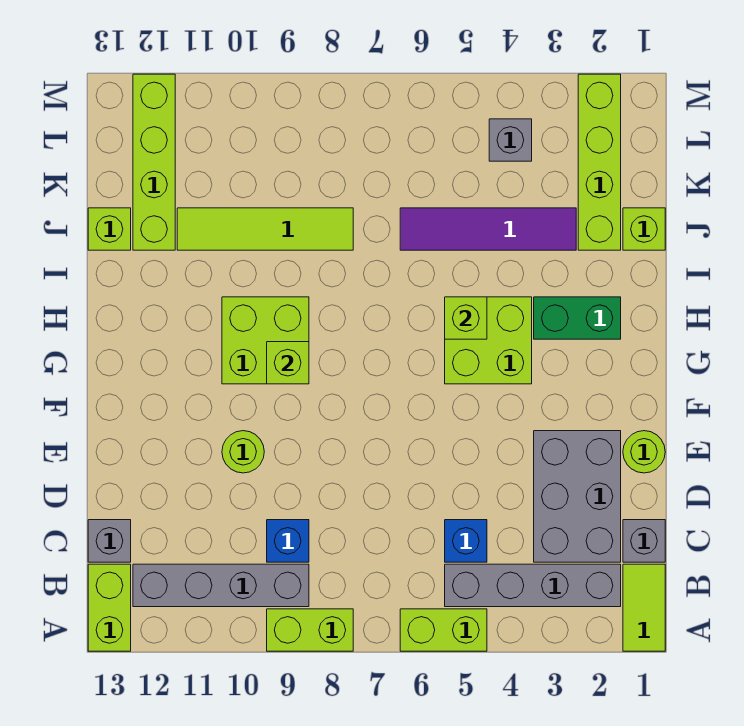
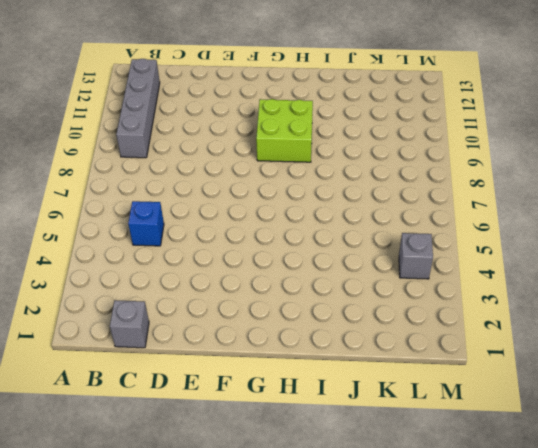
none -> lime tile A1:B1 level 1
none -> lime brick A5:A6 level 1
none -> lime brick A8:A9 level 1

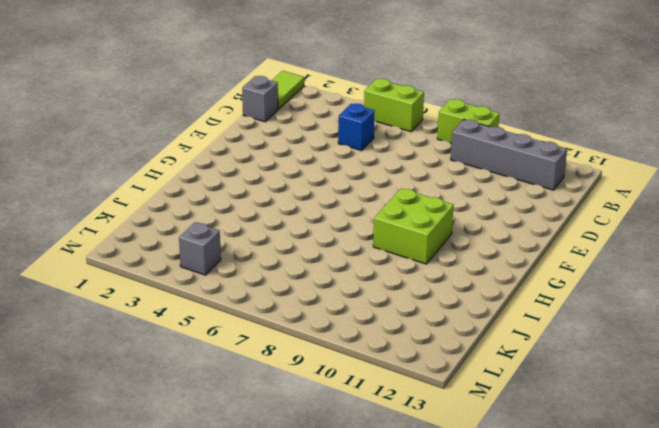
none -> lime brick A13:B13 level 1
none -> grey brick B2:B5 level 1
none -> grey brick C2:E3 level 1

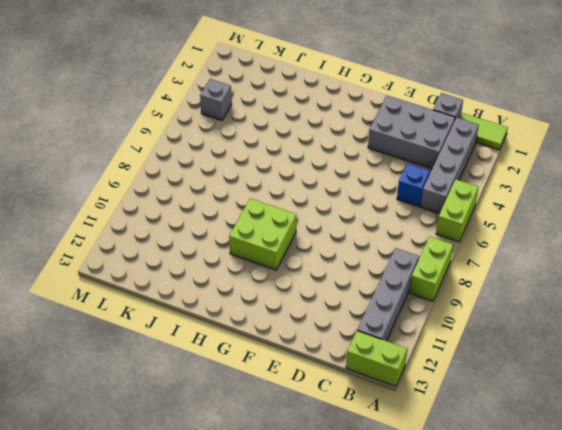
none -> blue brick C9 level 1
none -> grey brick C13 level 1
none -> lime round brick E1 level 1

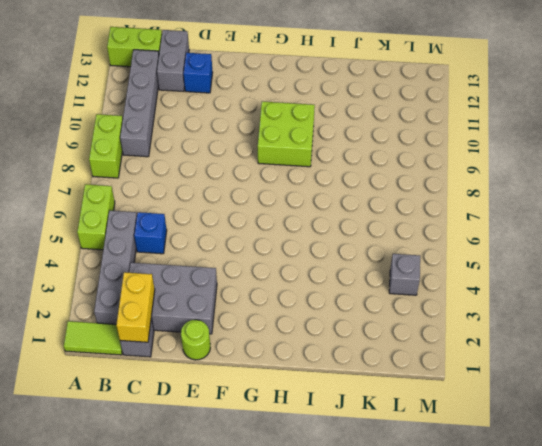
yellow brick C1:C2 level 2 -> none
grey brick C12:C13 level 1 -> grey brick C13 level 1
blue brick D12 level 1 -> blue brick C9 level 1
none -> lime round brick E10 level 1
none -> lime brick G4:H5 level 1
none -> green brick H2:H3 level 1

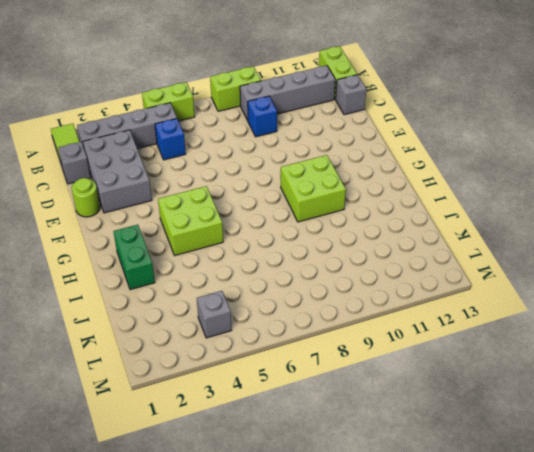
green brick H2:I2 level 1 -> green brick H2:H3 level 1
none -> lime round brick E10 level 1
none -> lime brick J1 level 1
none -> lime brick J2:M2 level 1

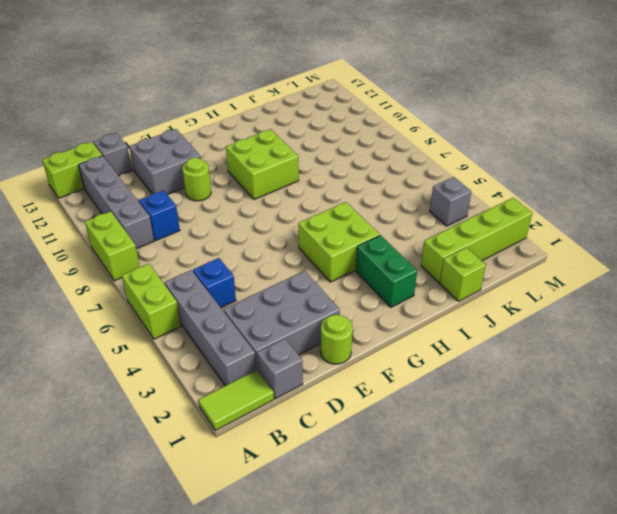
grey brick D11:E12 level 1 -> none
none -> purple tile J3:J6 level 1
none -> lime tile J8:J11 level 1
none -> lime brick J12:M12 level 1

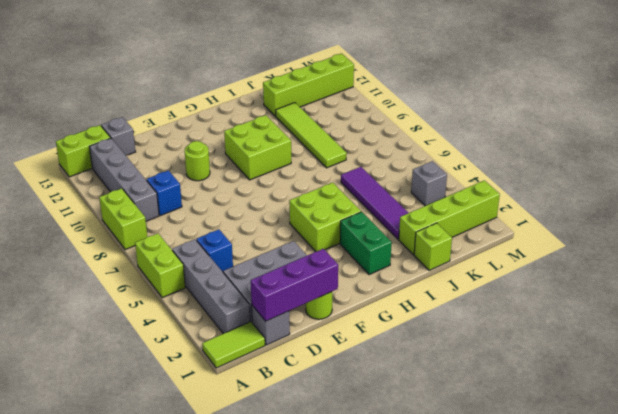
purple brick C1:E1 level 2 -> none
none -> lime brick J13 level 1
none -> lime brick G9 level 2
none -> lime brick H5 level 2

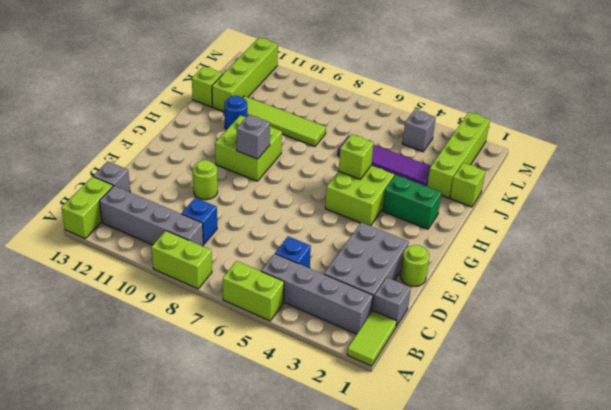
grey brick G9 level 2 -> lime brick G9 level 2
blue round brick I11 level 1 -> none

